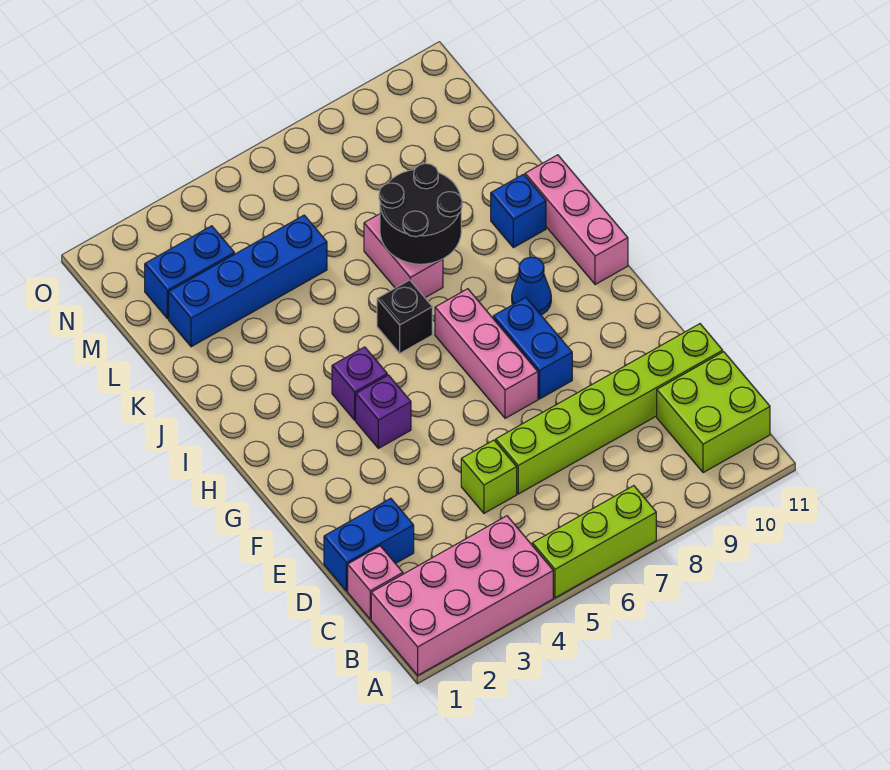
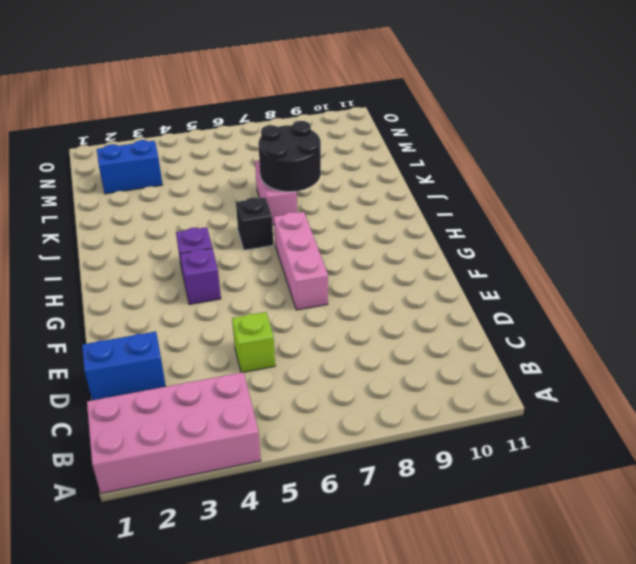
none -> lime brick A5:A7 level 1
none -> lime brick B10:C11 level 1
none -> pink brick C1 level 1

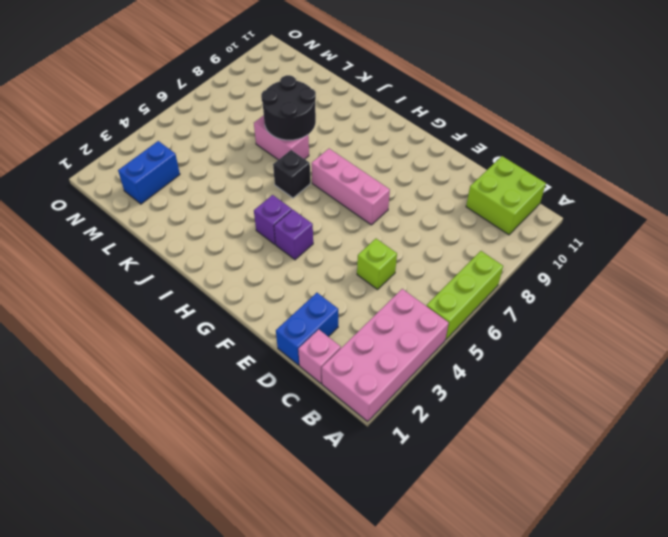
none -> lime brick D6:D11 level 1
none -> blue brick F8:G8 level 1
none -> blue cone H9 level 1

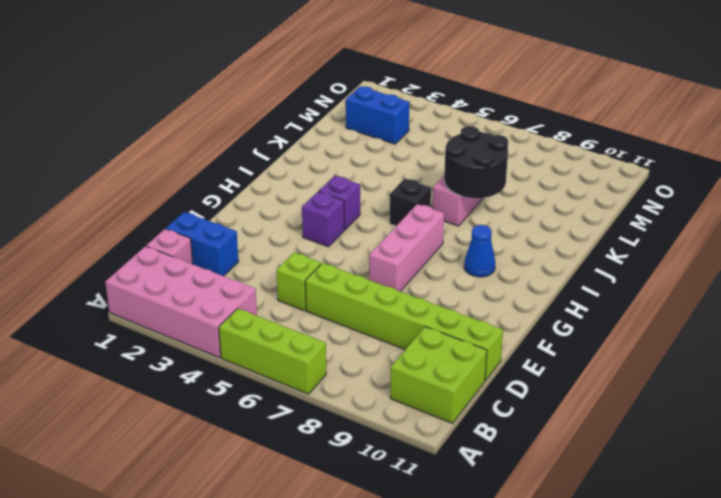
none -> blue brick F8:G8 level 1
none -> pink brick H11:J11 level 1
none -> blue brick J10 level 1

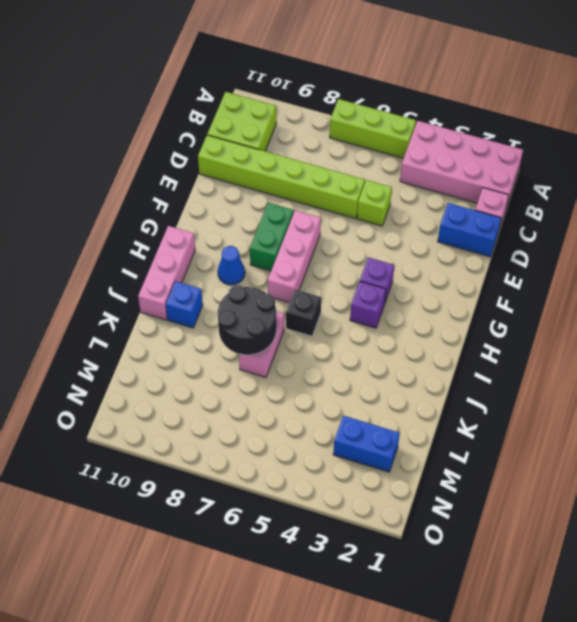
green brick F8:G8 level 1 -> blue brick F8:G8 level 1
none -> blue brick L2:L5 level 1

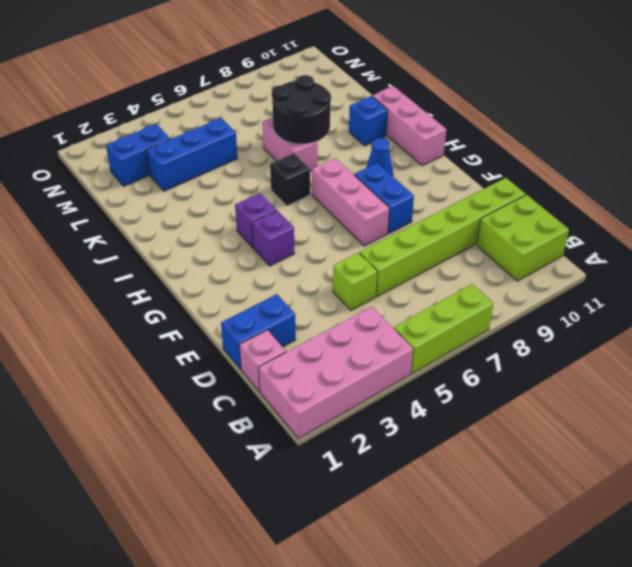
blue brick L3:L5 level 1 -> blue brick L2:L5 level 1

